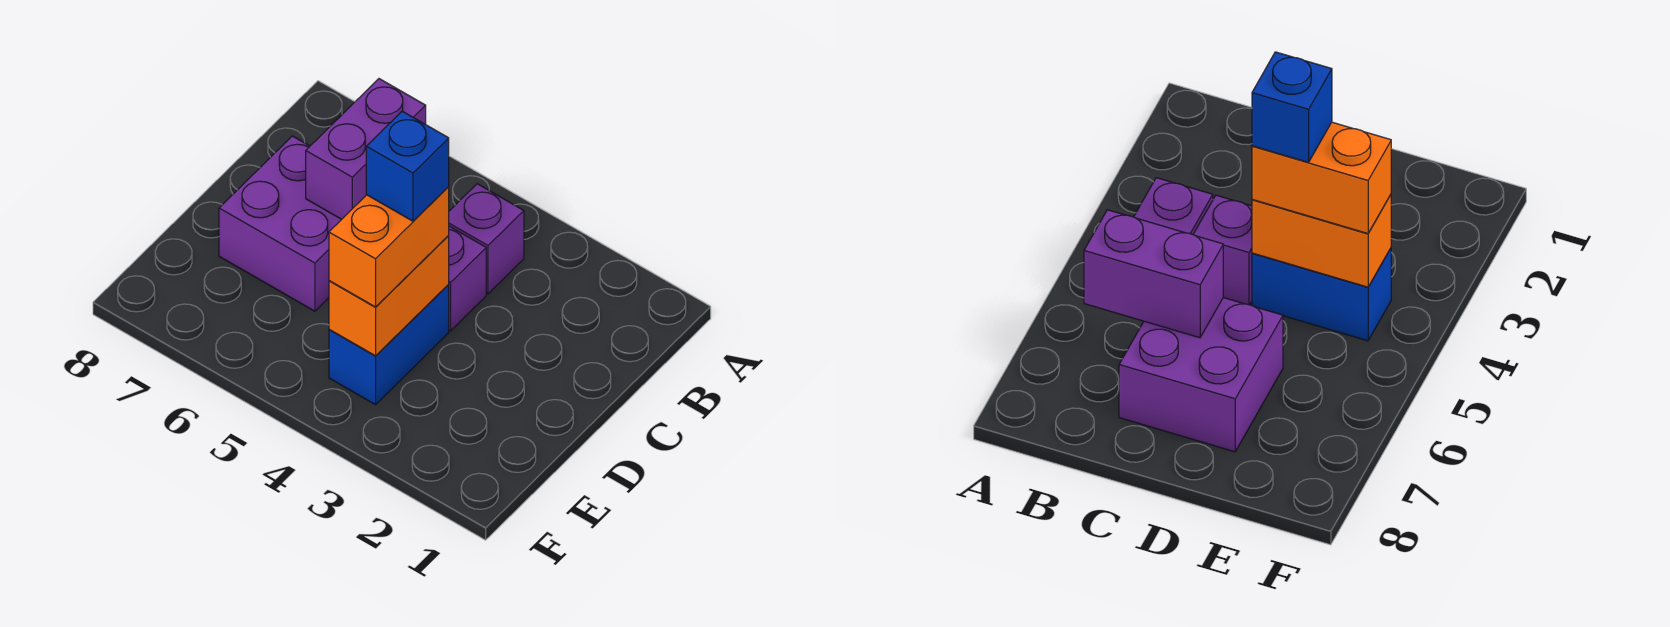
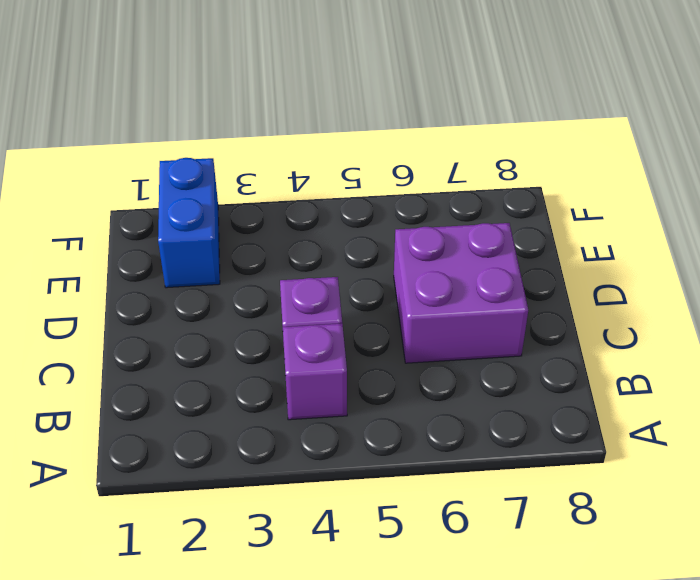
blue brick E2:F2 level 1 -> blue brick D4:E4 level 1
none -> purple brick B6:C6 level 2
none -> orange brick D4:E4 level 2

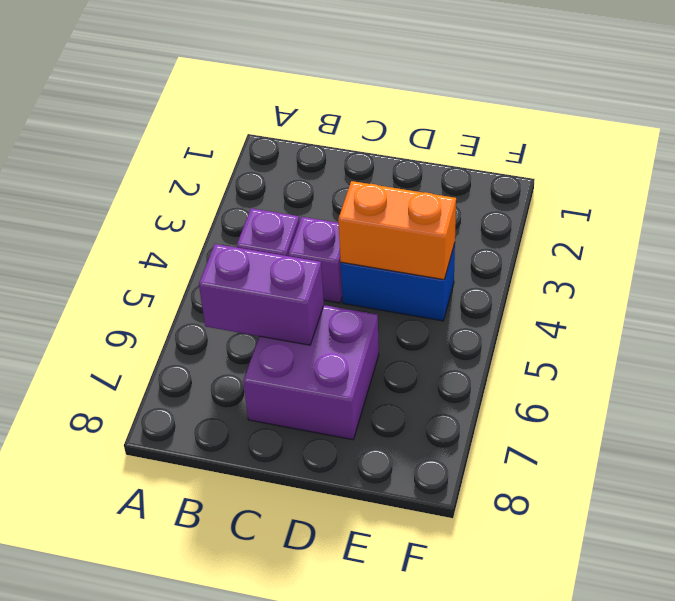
none -> orange brick D4:E4 level 3
none -> blue brick D4 level 4

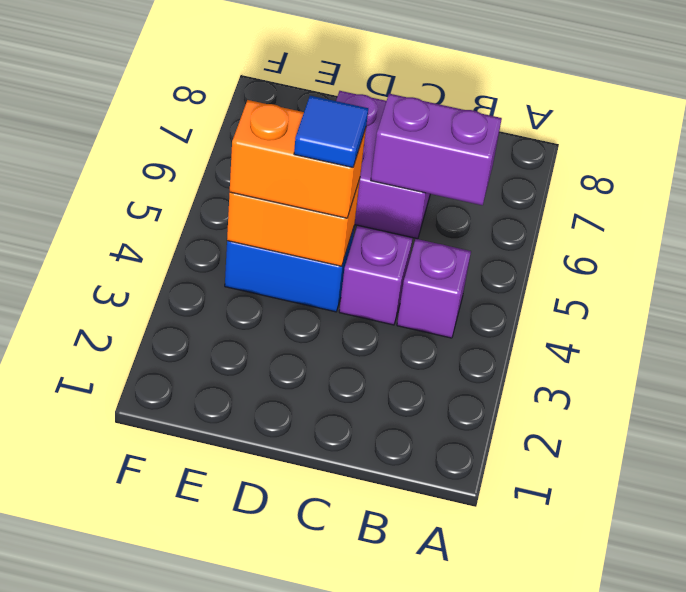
blue tile D4 level 4 -> blue brick D4 level 4

